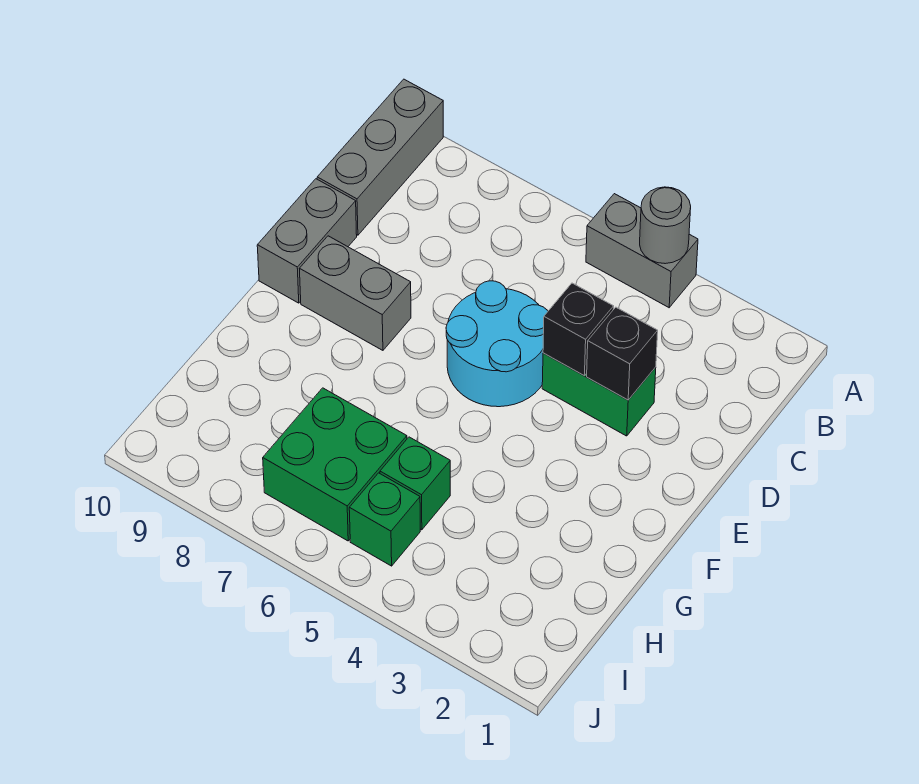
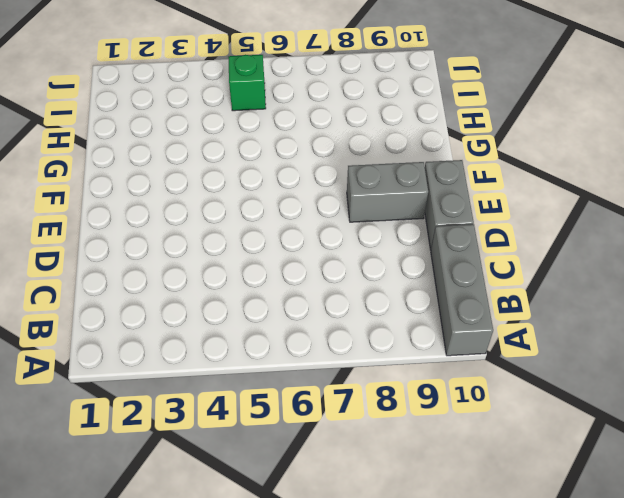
none -> grey brick A4:A5 level 1
none -> green brick D3:D4 level 1
none -> cyan round brick D5:E6 level 1

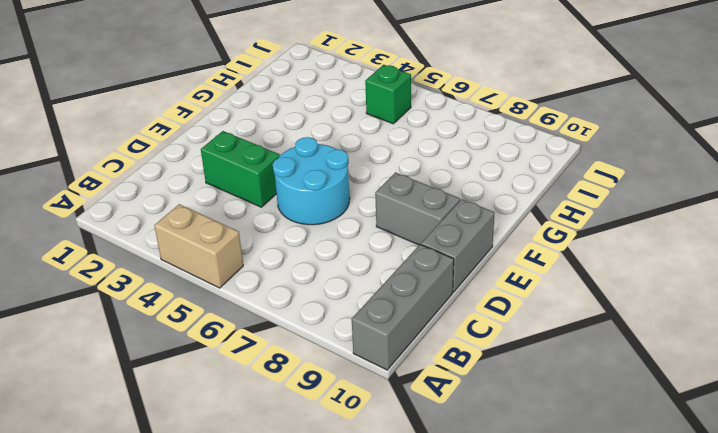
tan brick A4:A5 level 1 -> grey brick A4:A5 level 1
none -> green brick H5 level 1
none -> green brick H6:I7 level 1
none -> grey round brick A4 level 2

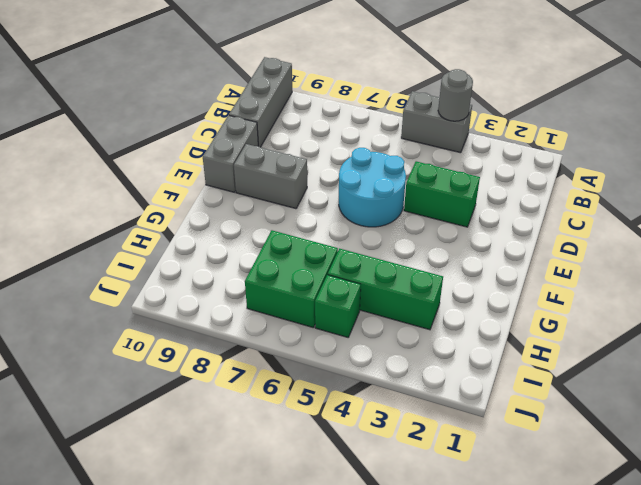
green brick H3:H5 level 1 -> green brick H5 level 1
none -> black brick D3 level 2
none -> black brick D4 level 2

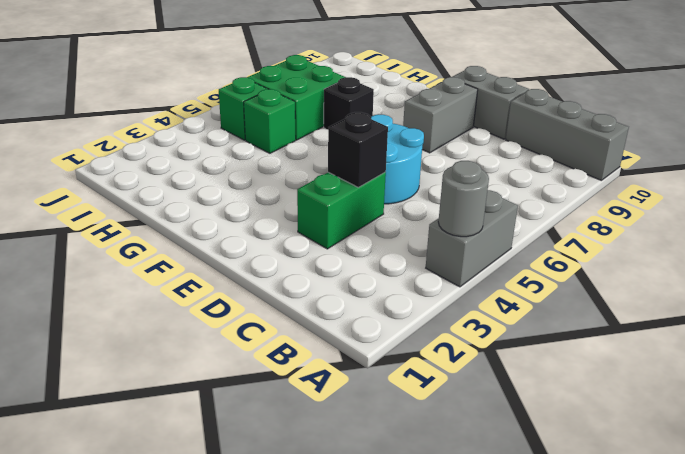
black brick G7 level 1 -> black brick D3 level 2

